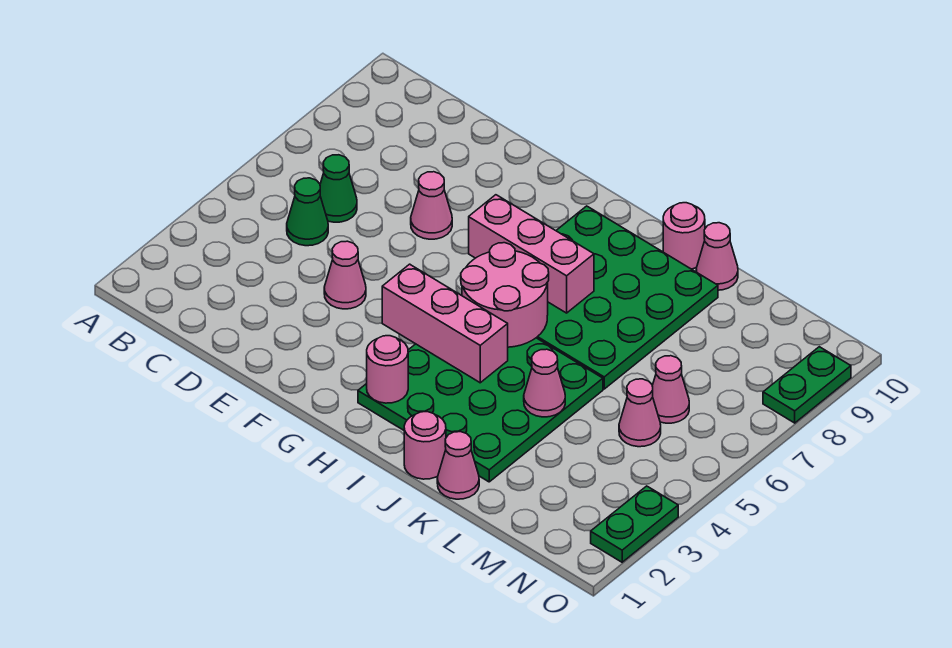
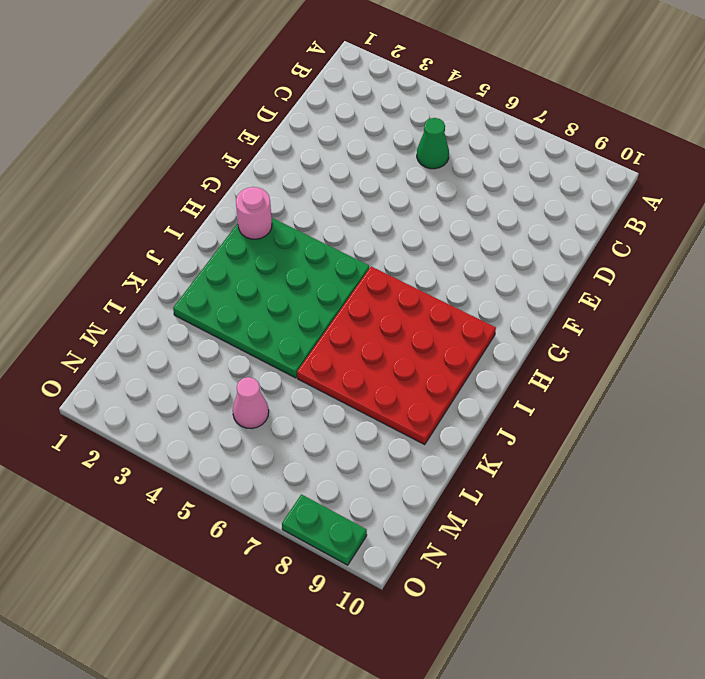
red plate H6:K9 level 1 -> green plate H6:K9 level 1
none -> green cone C6 level 1
none -> pink cone E4 level 1
none -> pink cone E7 level 1

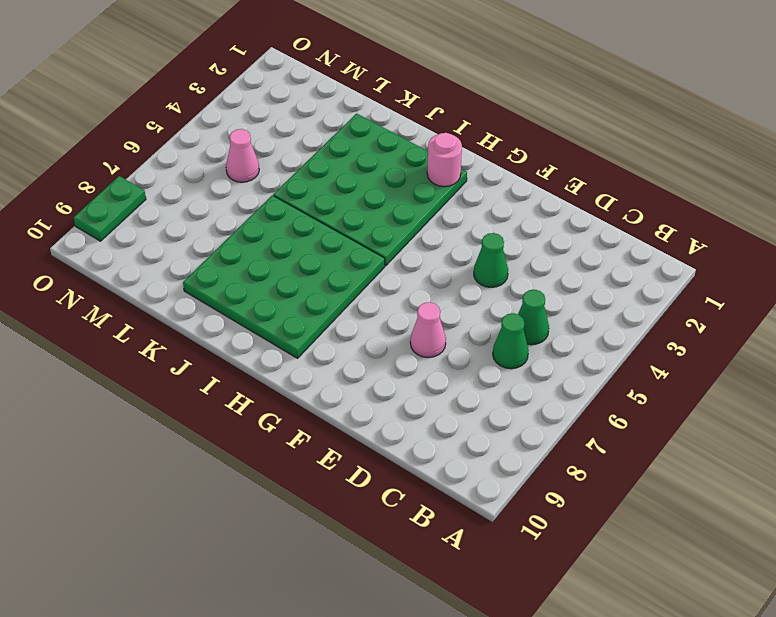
green cone E4 level 1 -> pink cone E4 level 1
none -> pink round brick J1 level 1
none -> pink round brick J10 level 1
none -> pink cone K1 level 1

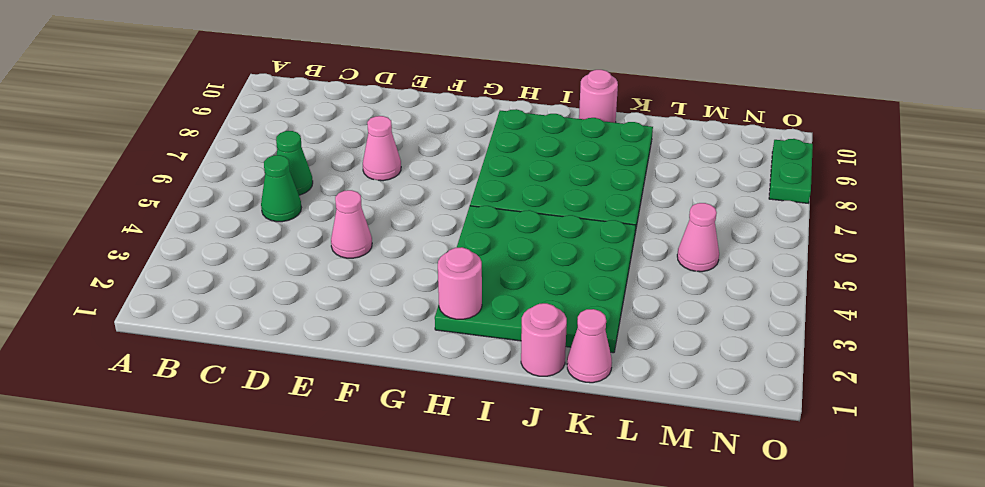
none -> pink cone K10 level 1
none -> pink cone M6 level 1
none -> green plate O2:O3 level 1

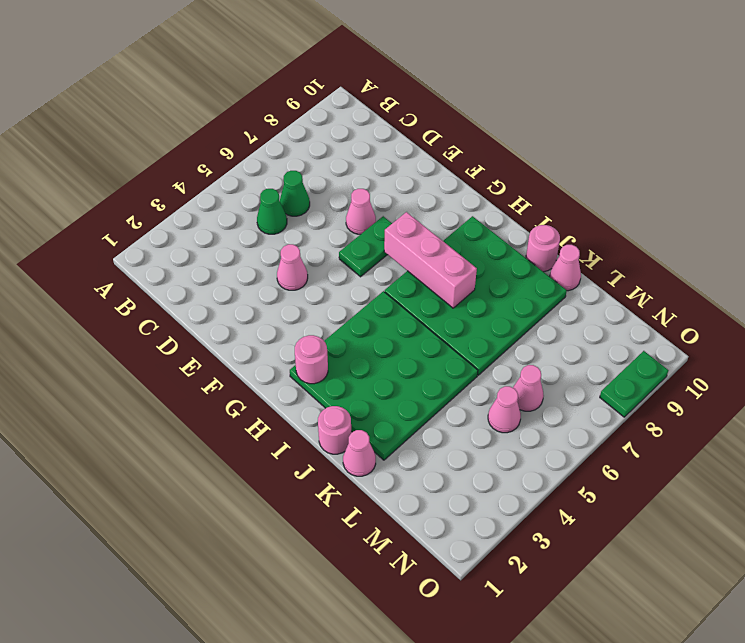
green plate F6:F7 level 1 -> green plate O2:O3 level 1
none -> pink brick G4:I4 level 2
none -> pink round brick H5:I6 level 2
none -> pink cone K4 level 2

